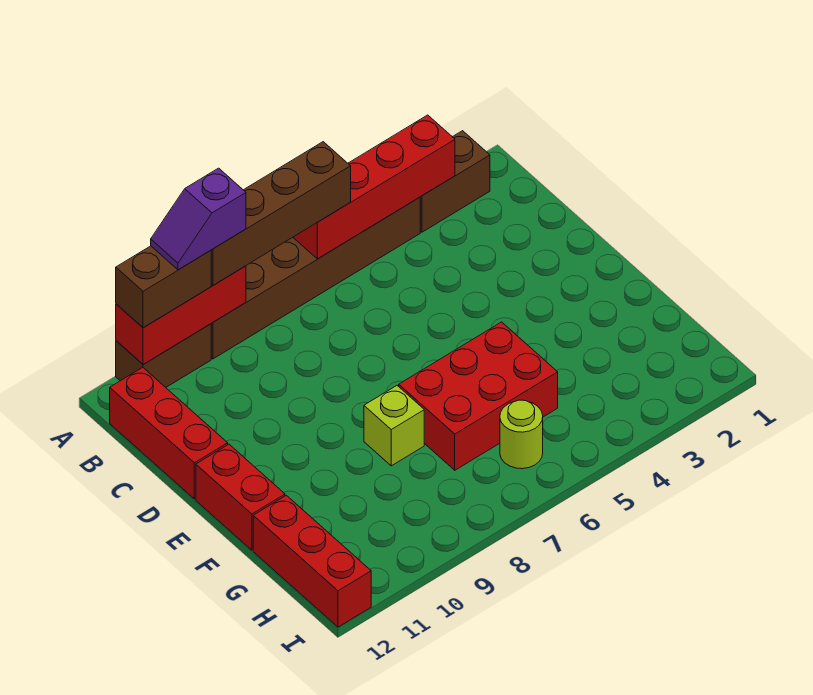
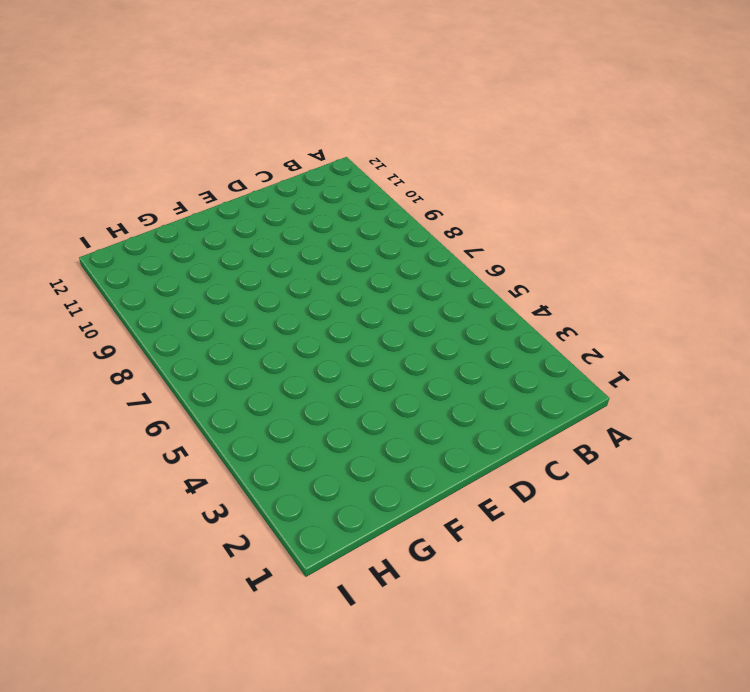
none -> brown brick A2:A3 level 1
none -> brown brick A4:A9 level 1
none -> brown brick A10:A11 level 1

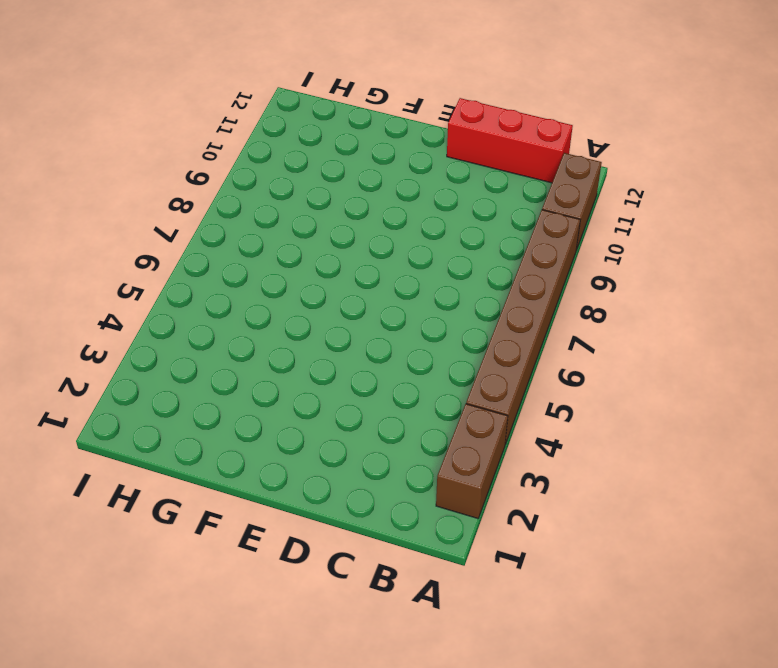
none -> red brick E12:F12 level 1
none -> red brick F5:G7 level 1
none -> lime brick F8 level 1

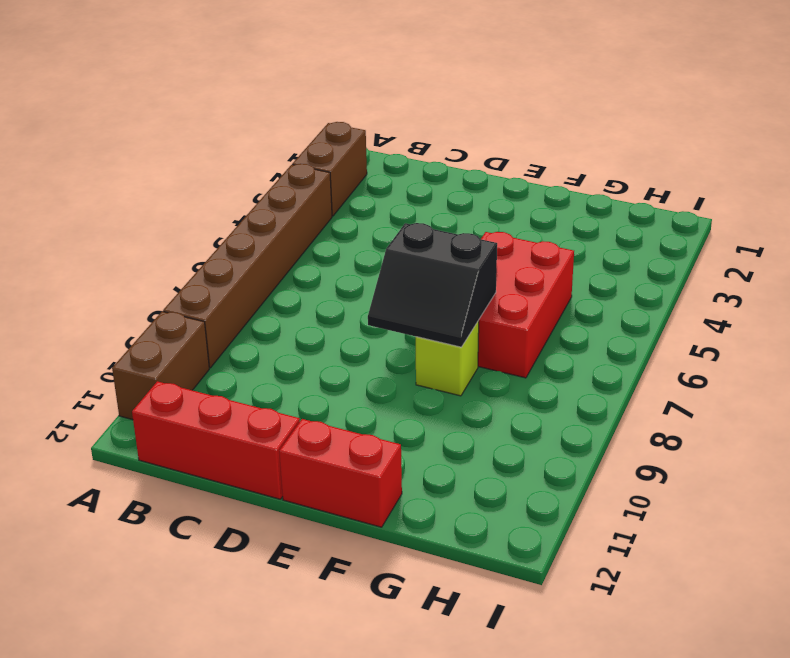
black slope E7:F8 level 2 top 7 -> none
none -> red brick G12:I12 level 1
none -> lime round brick H6 level 1
none -> red brick A3:A6 level 2

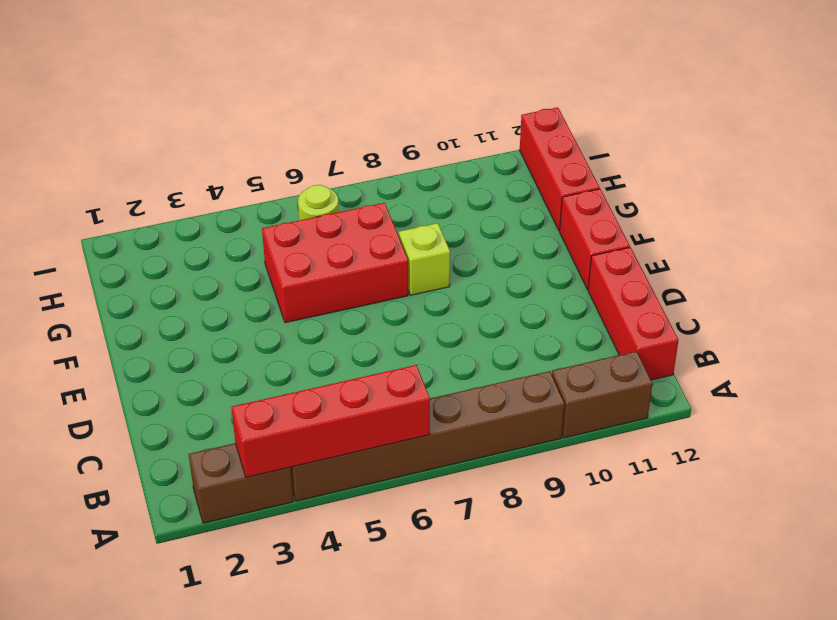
none -> red brick A9:A11 level 2
none -> brown brick A6:A9 level 3
none -> brown brick A10:A11 level 3

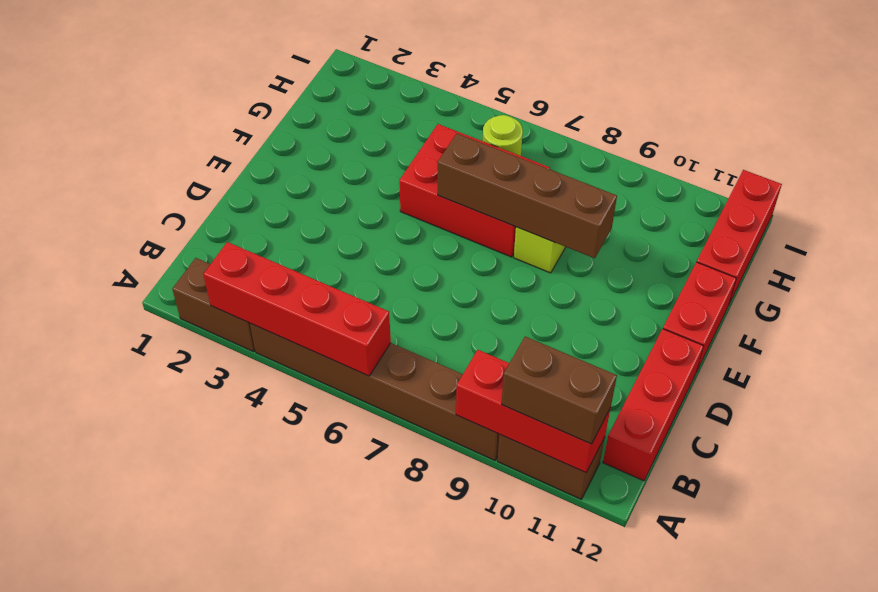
brown brick F6:F9 level 2 -> brown brick A6:A9 level 3
none -> purple slope A9:A10 level 4 top 9

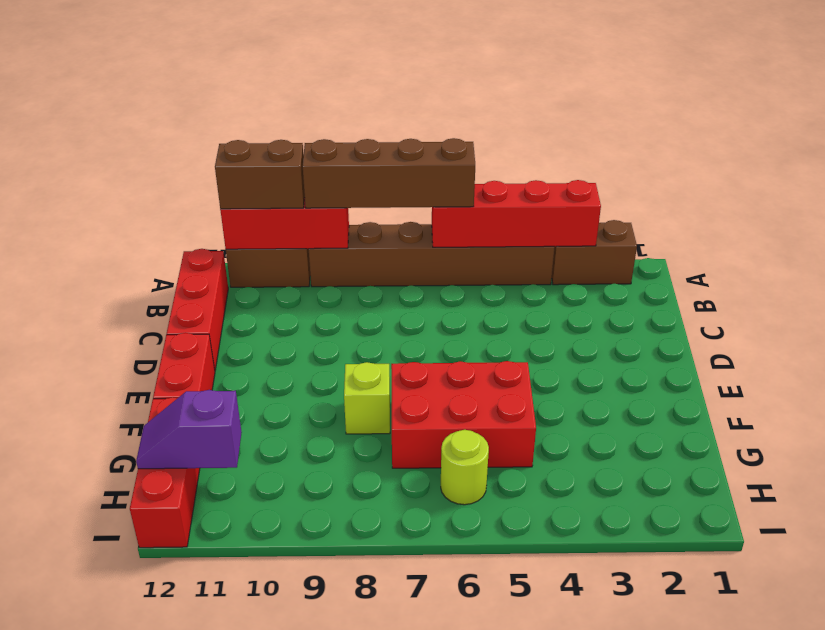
purple slope H11:H12 level 2 top 11 -> purple slope A9:A10 level 4 top 9

